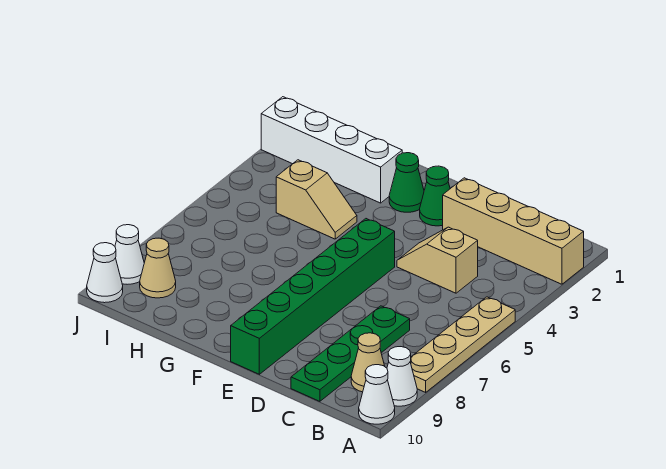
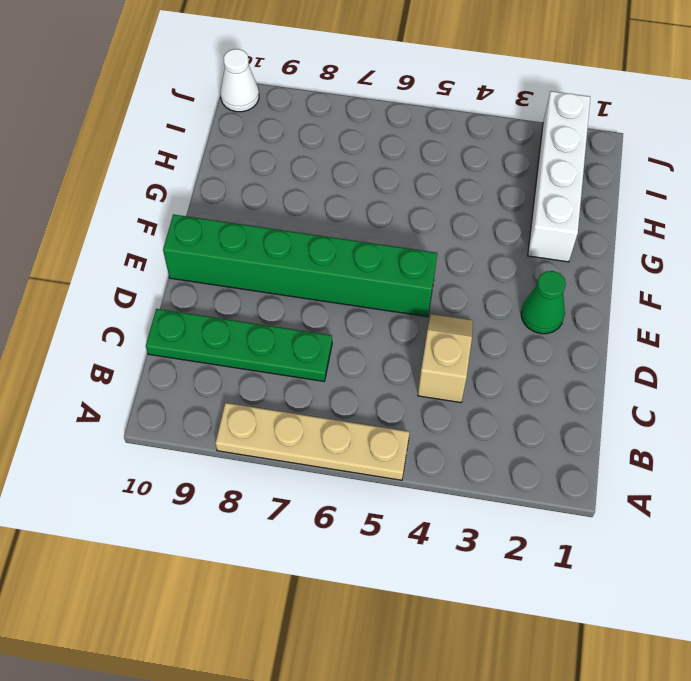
none -> tan brick A2:D2 level 1
none -> white cone A9 level 1
none -> white cone A10 level 1

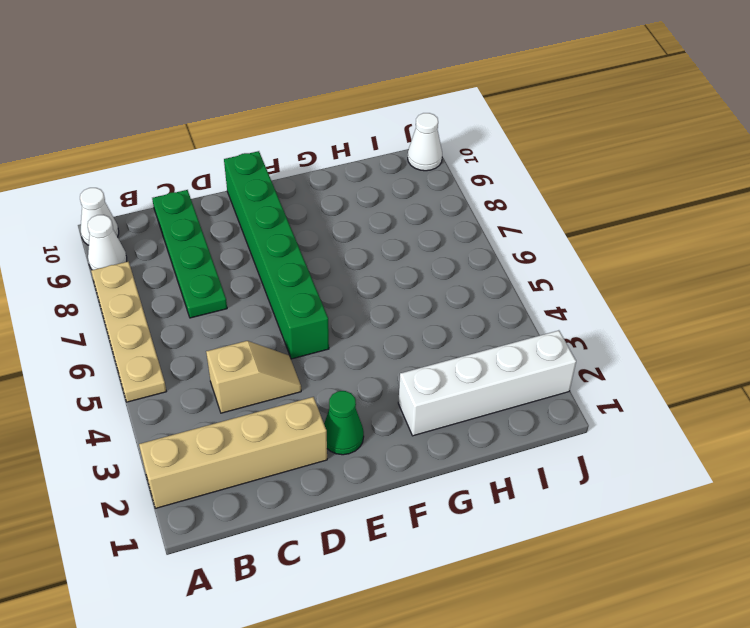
none -> tan cone B9 level 1
none -> green cone F2 level 1
none -> tan slope G4:H4 level 1 top H

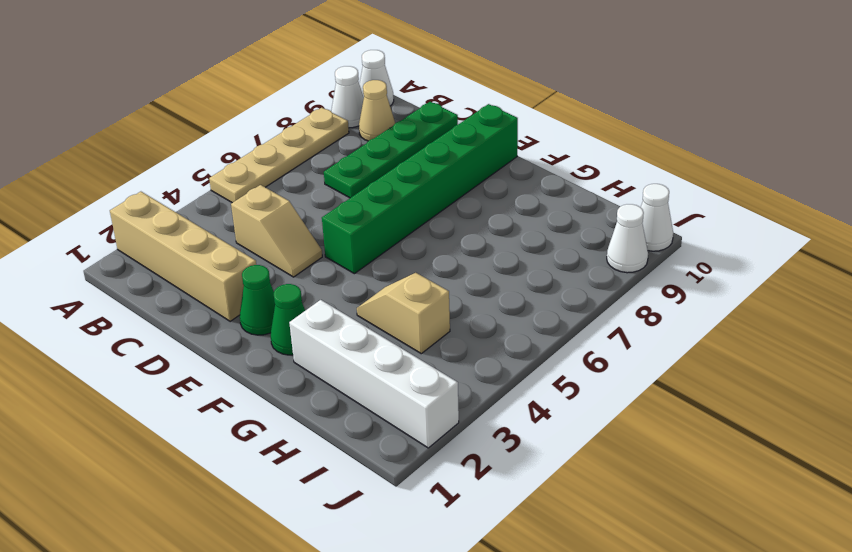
none -> tan cone I9 level 1

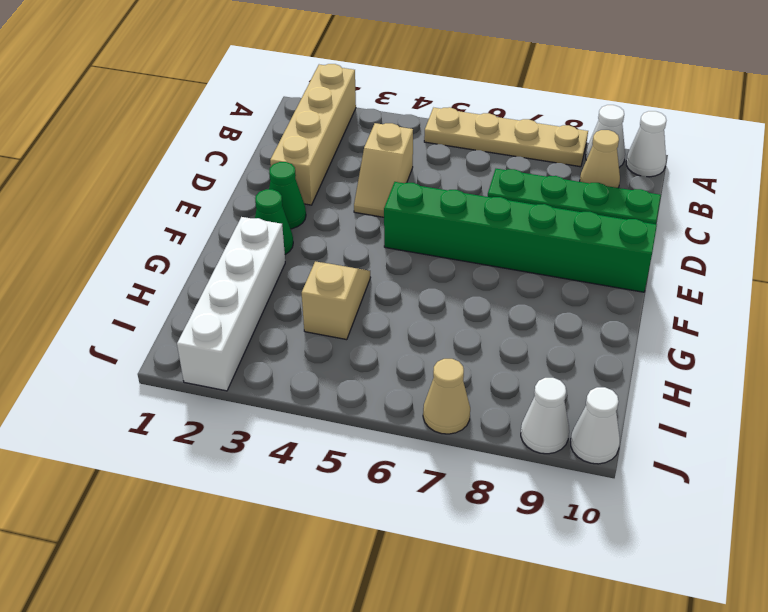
tan cone J7 level 1 -> tan cone I9 level 1

